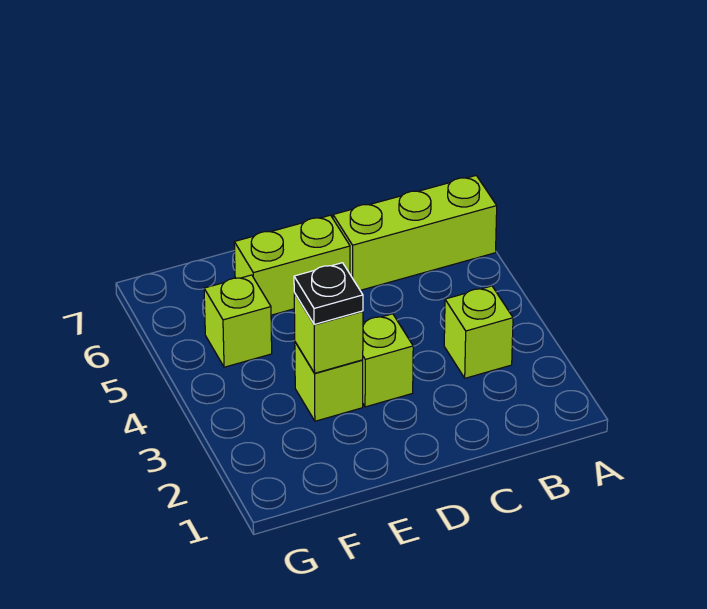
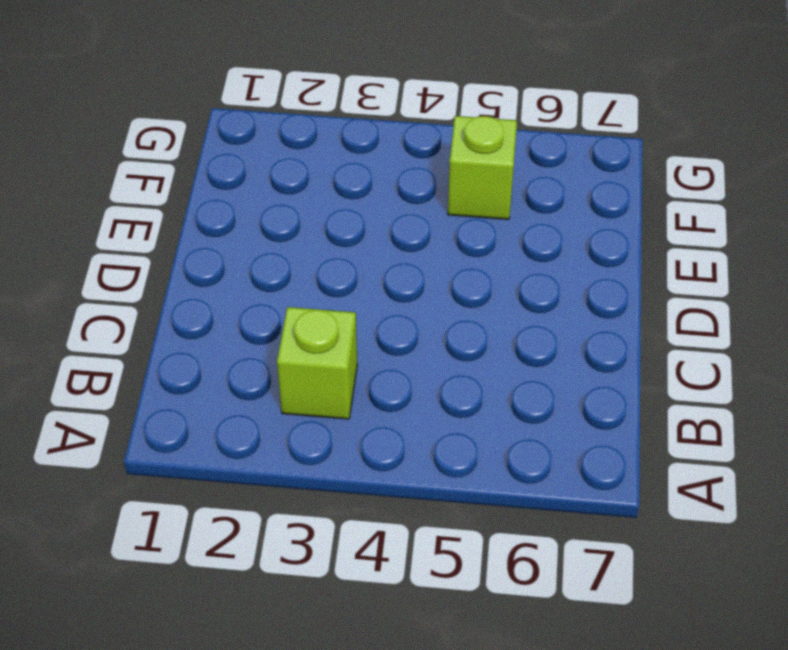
none -> lime brick A6:C6 level 1
none -> lime brick D3 level 1

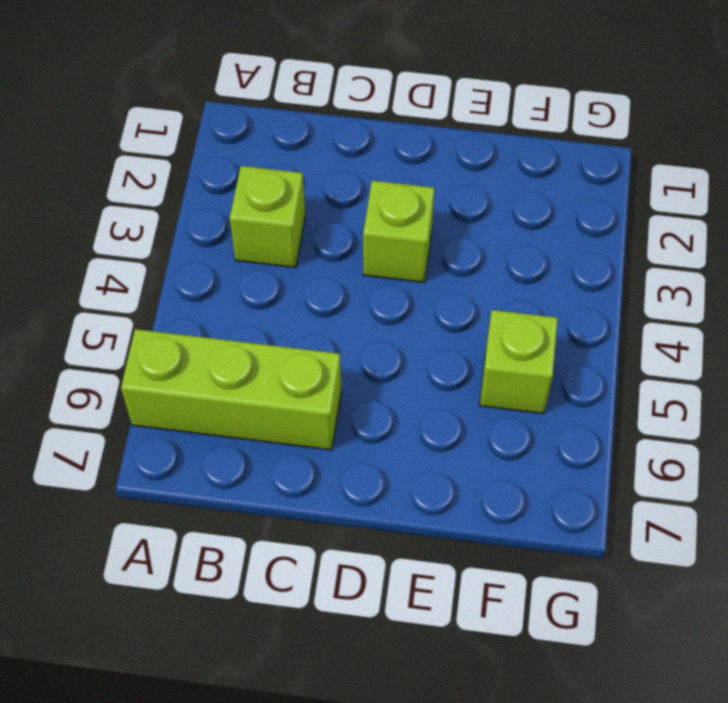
none -> lime brick D6:E6 level 1
none -> lime brick E3 level 1

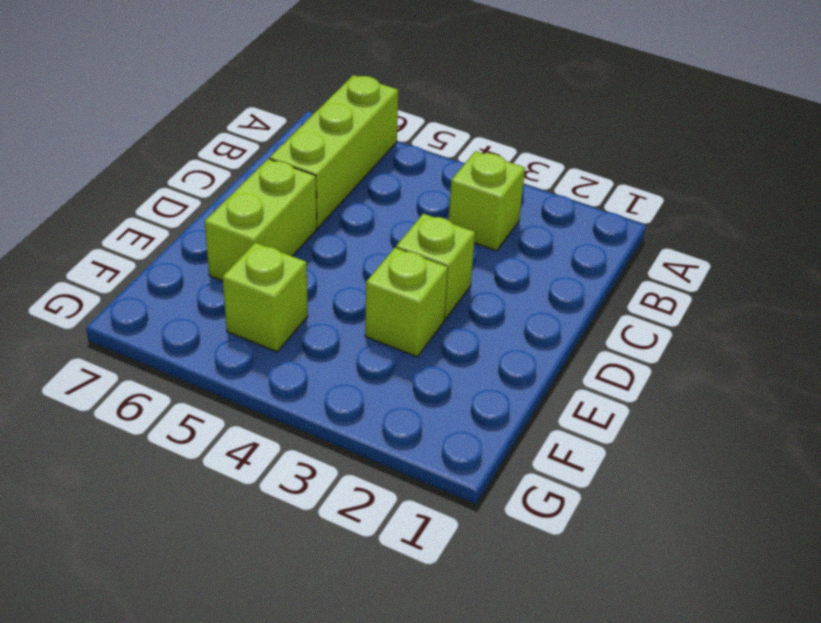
none -> lime brick E3 level 2
none -> black plate E3 level 3

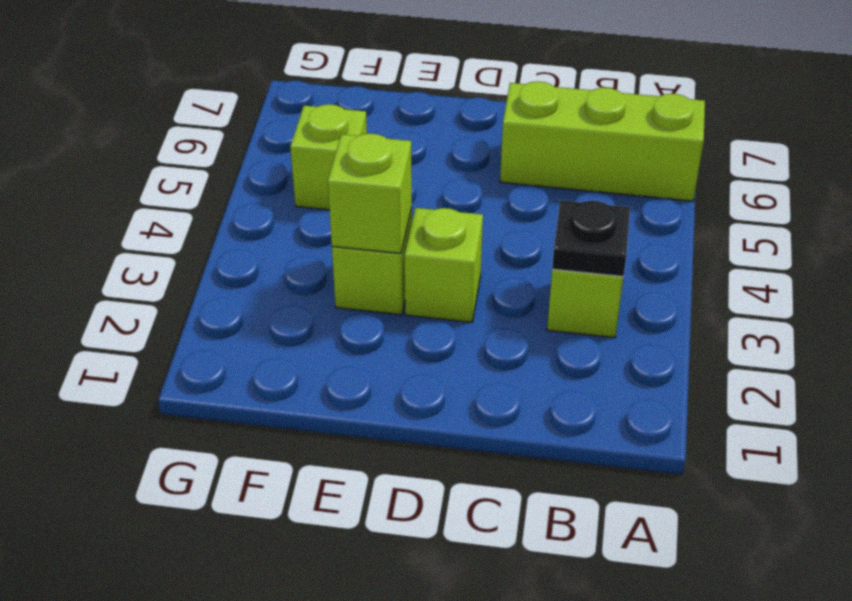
black plate B3 level 2 -> black plate E3 level 3
none -> lime brick D6:E6 level 1

